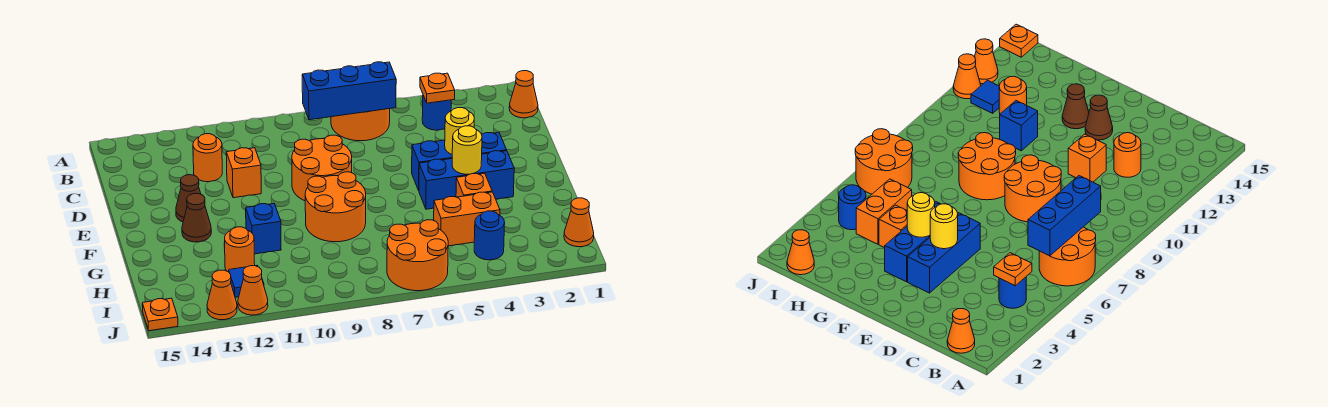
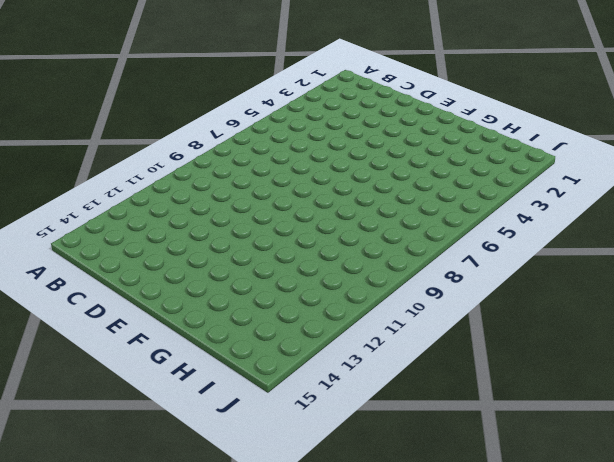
none -> orange round brick A6:B7 level 1
none -> orange cone B1 level 1
none -> blue round brick B4 level 1

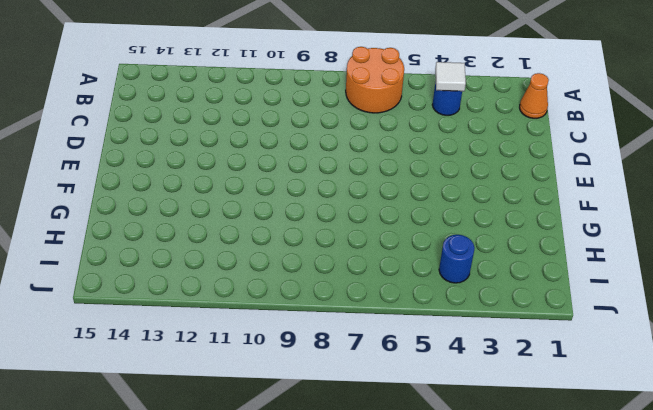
white tile B4 level 2 -> orange plate B4 level 2
none -> orange round brick C12 level 1
none -> orange round brick D8:E9 level 1
none -> orange brick D11 level 1

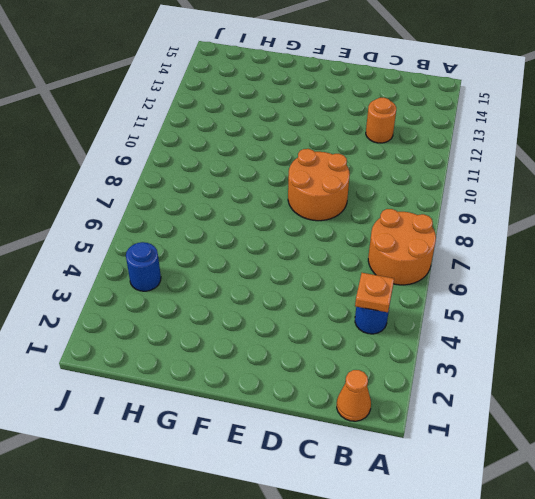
none -> orange brick D11 level 1
none -> blue brick E3:E5 level 1
none -> brown cone E13 level 1

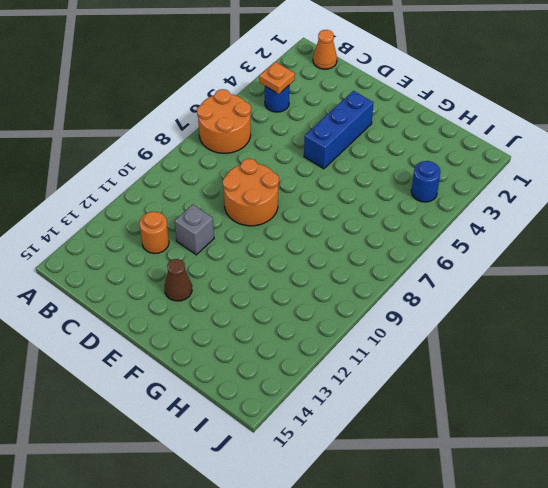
grey brick D11 level 1 -> orange brick D11 level 1
none -> blue brick F3:F5 level 1
none -> orange round brick F8:G9 level 1
none -> brown cone F13 level 1

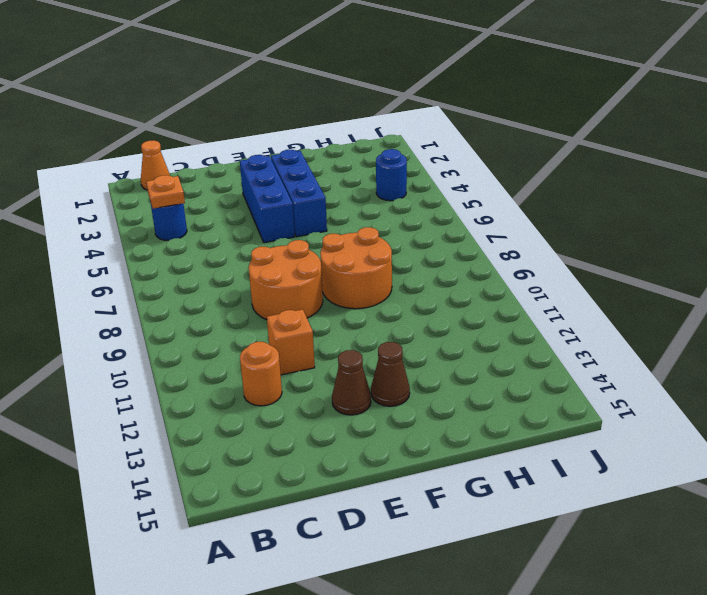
none -> orange round brick A6:B7 level 1
none -> orange brick G4 level 1
none -> blue brick G11 level 1

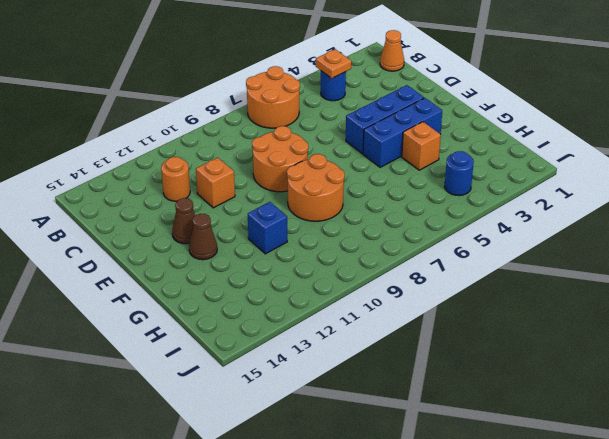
none -> orange brick H4:H5 level 1
none -> orange round brick H12 level 1
none -> orange cone I1 level 1

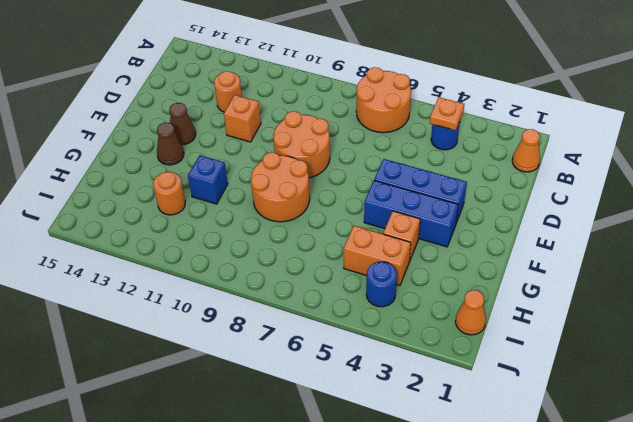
none -> orange round brick I6:J7 level 1
none -> blue tile I12 level 1
none -> orange cone J12 level 1

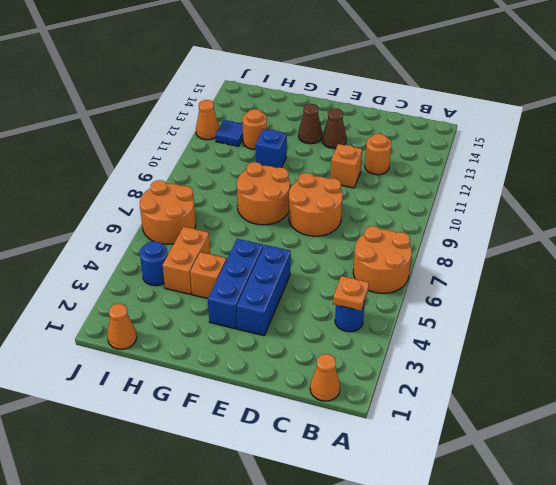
none -> orange cone J13 level 1
none -> orange plate J15 level 1
none -> blue brick B6:B8 level 2

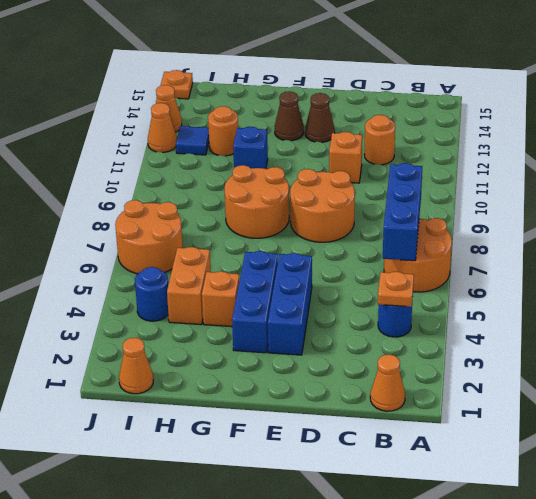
none -> yellow round brick E4 level 2
none -> yellow round brick F4 level 2

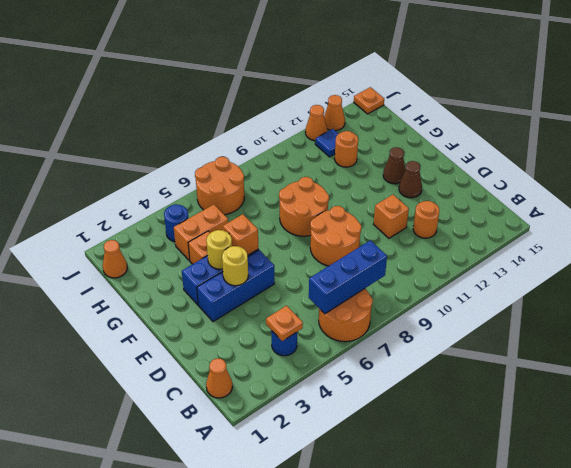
orange brick F5 level 2 -> none
none -> blue brick G11 level 1

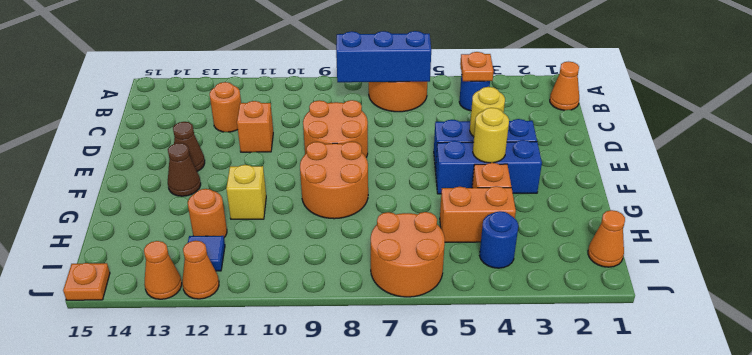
yellow brick G11 level 1 -> blue brick G11 level 1

